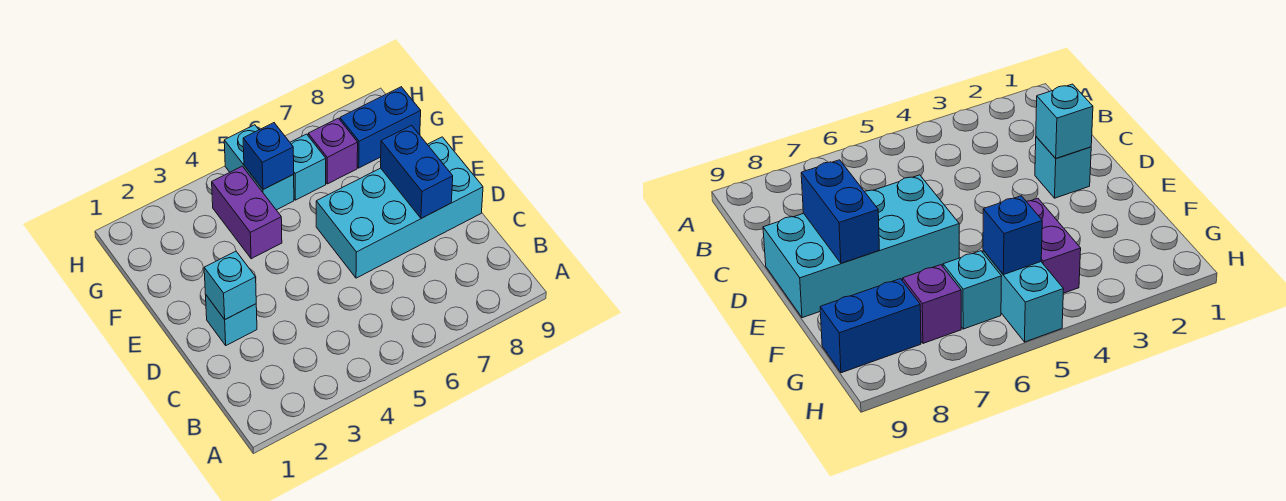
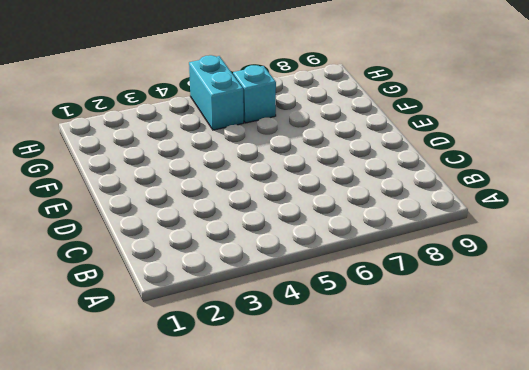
none -> cyan brick D2 level 1
none -> cyan brick D6:E9 level 1

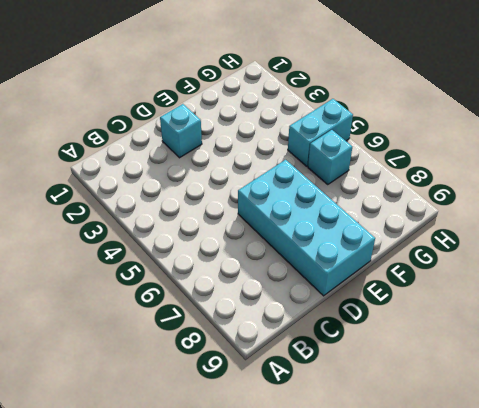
none -> purple brick F4:G4 level 1
none -> purple brick G7 level 1

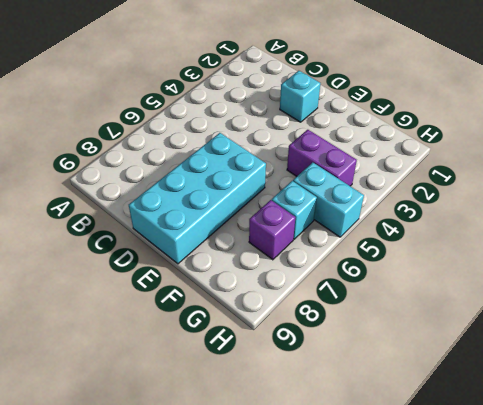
none -> blue brick G8:G9 level 1
none -> cyan brick D2 level 2

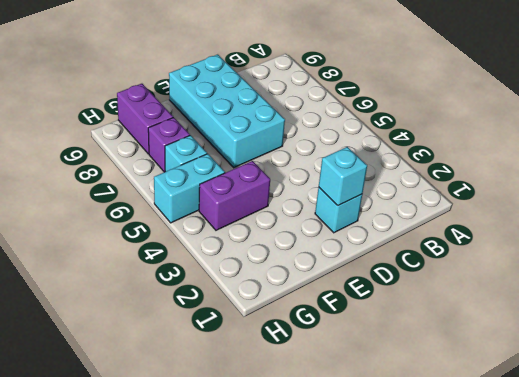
purple brick G8:G9 level 1 -> blue brick G8:G9 level 1
none -> blue brick D8:E8 level 2
none -> blue brick G5 level 2

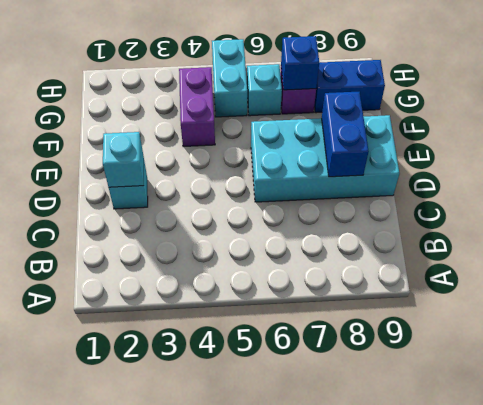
blue brick G7 level 2 -> blue brick G5 level 2

